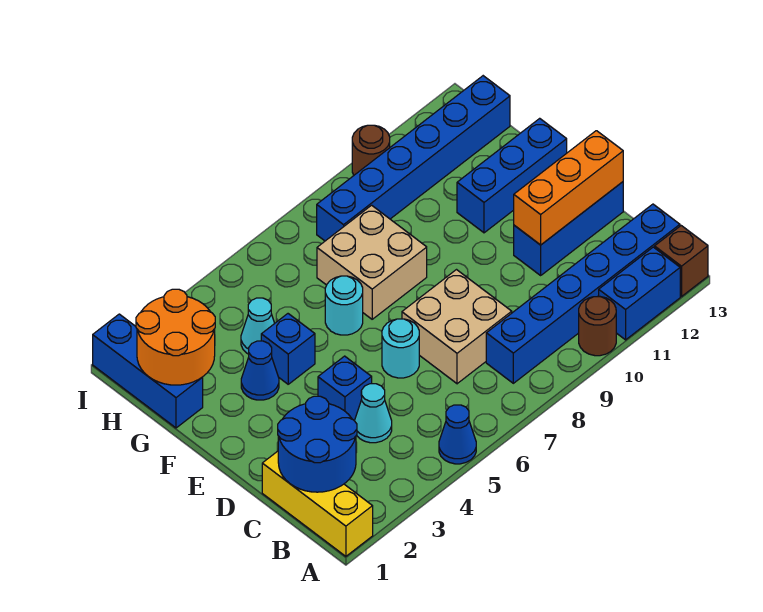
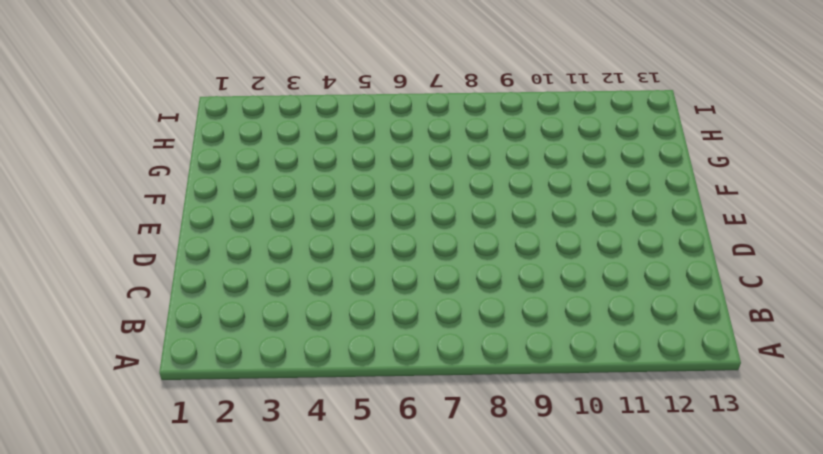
none -> yellow brick A1:C1 level 1
none -> blue cone A5 level 1
none -> brown round brick A10 level 1

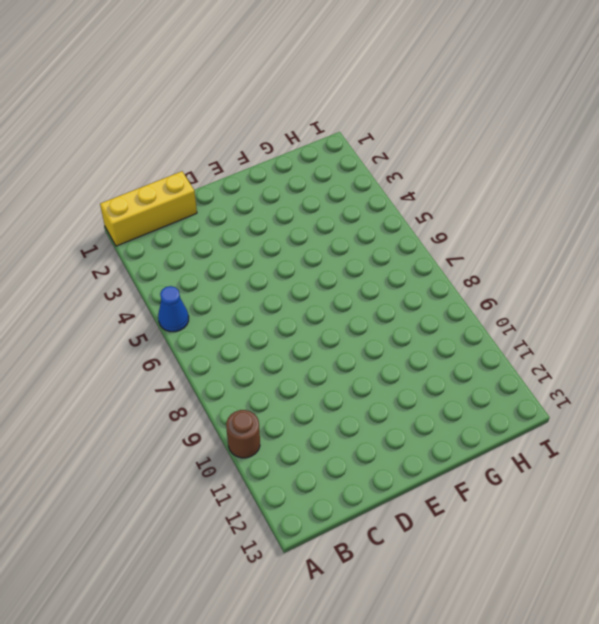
none -> blue brick A11:A12 level 1
none -> brown brick A13 level 1
none -> blue brick B8:B13 level 1

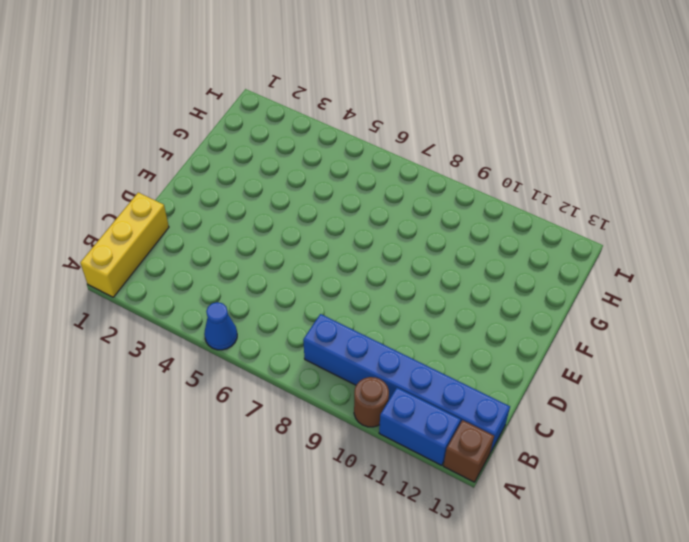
none -> cyan cone C4 level 1
none -> tan brick C7:D8 level 1
none -> blue brick D4 level 1

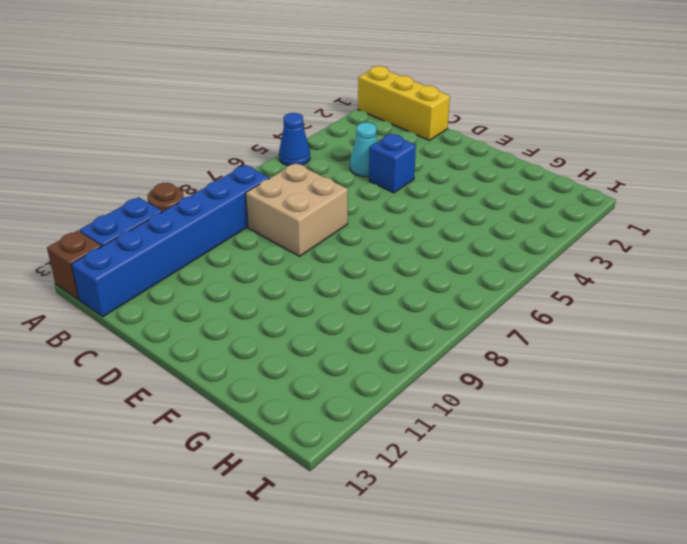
none -> cyan round brick D6 level 1
none -> blue brick D11:D13 level 1
none -> blue cone F3 level 1

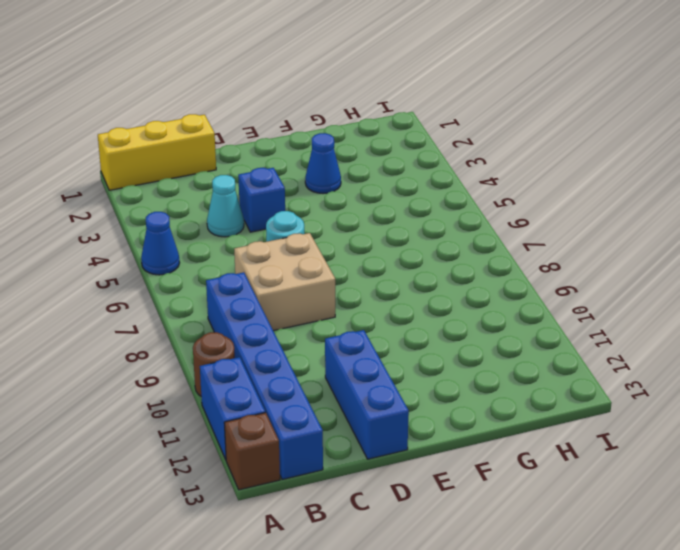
none -> blue brick F4 level 1
none -> cyan round brick F6 level 1
none -> tan brick F7:G8 level 1

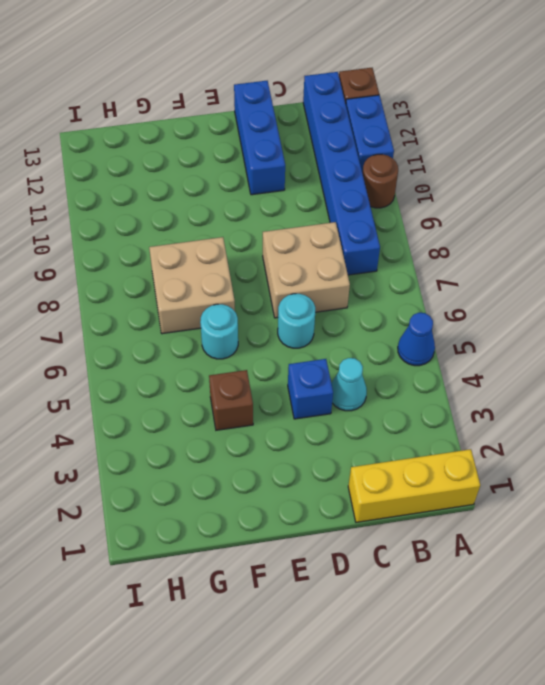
brown brick F4 level 1 -> blue brick F4 level 1
none -> blue cone F3 level 1
none -> blue brick F11:F13 level 1
none -> blue brick G1:I1 level 1

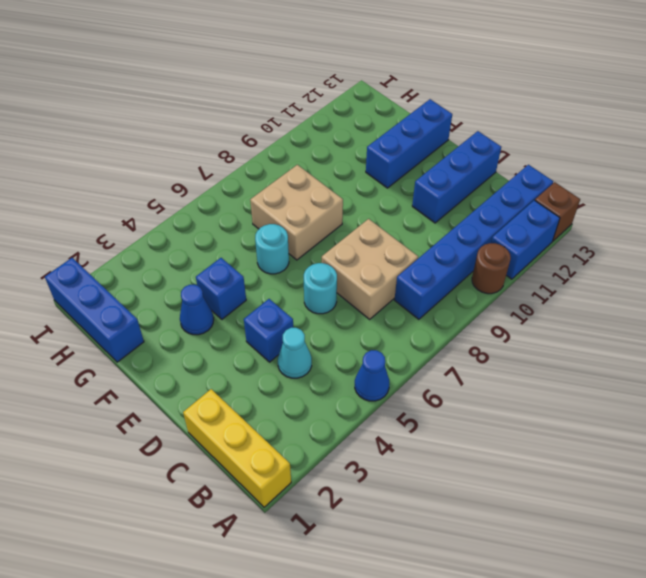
none -> cyan cone G4 level 1
none -> blue brick H8:H13 level 1
none -> brown round brick I10 level 1

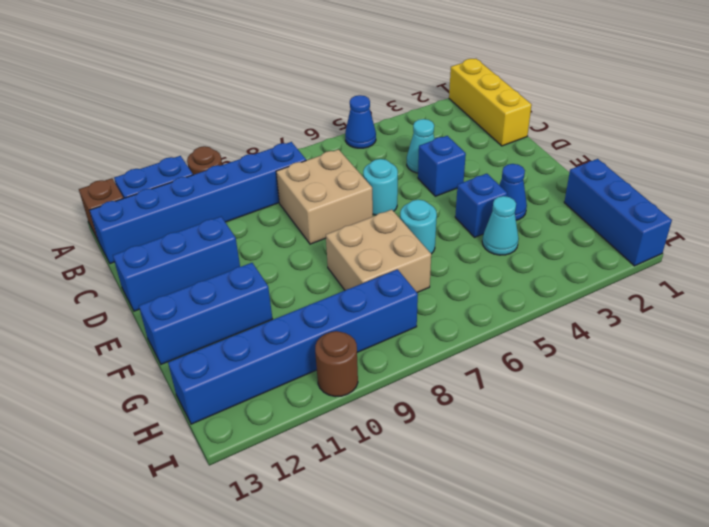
none -> blue round brick B1:C2 level 2
none -> orange brick D11:D13 level 2
none -> orange round brick G1:H2 level 2

